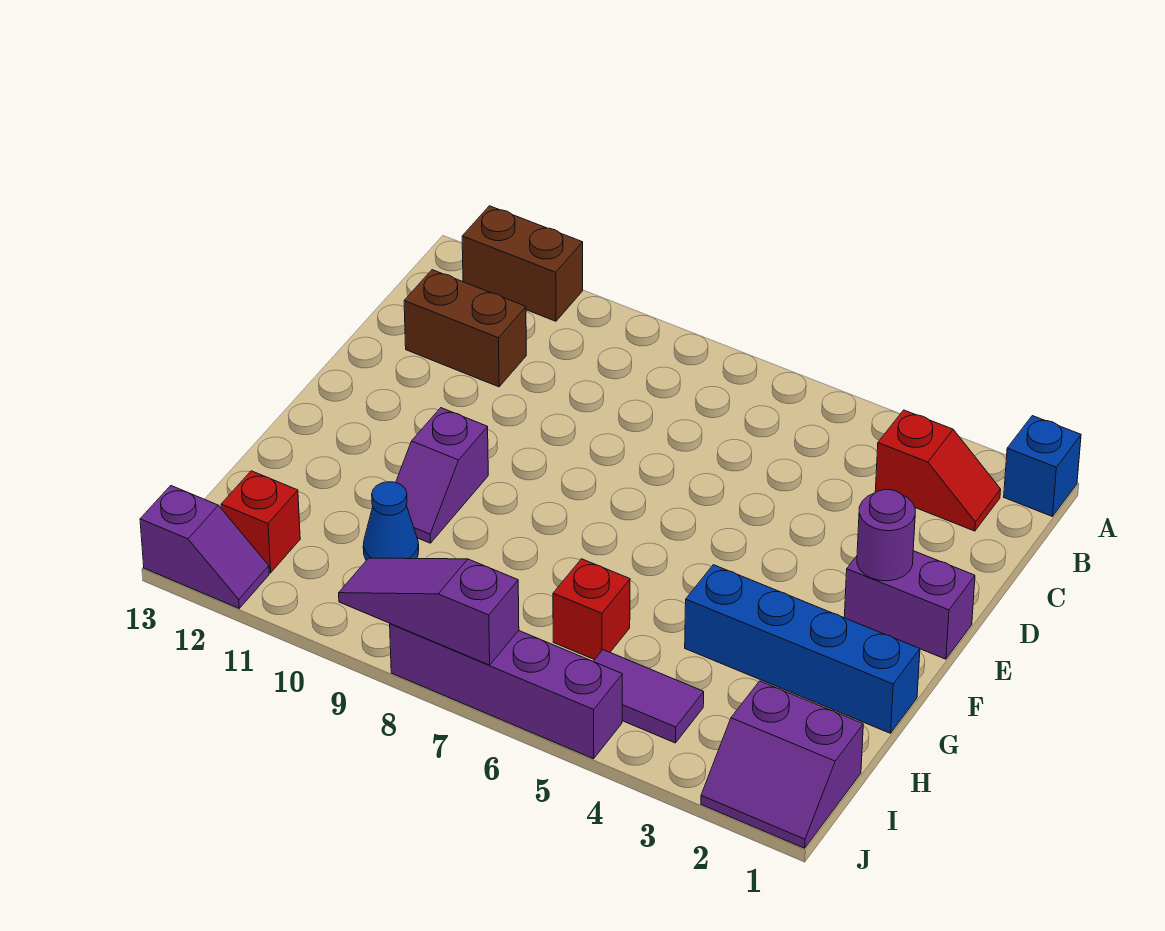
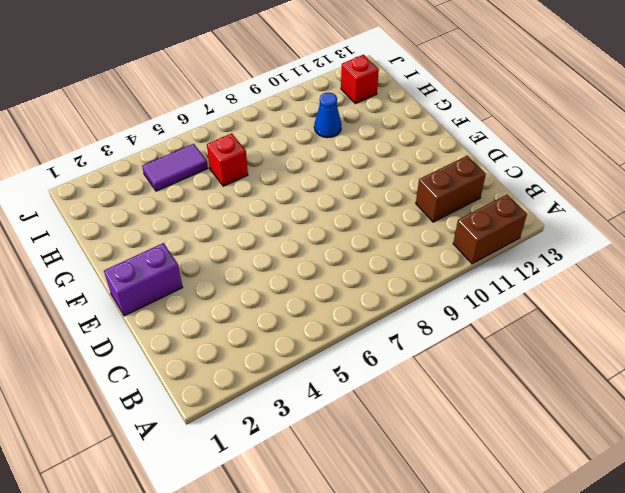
none -> blue brick A1 level 1
none -> red slope B2:B3 level 1 top 3
none -> purple slope F10:G10 level 1 top F

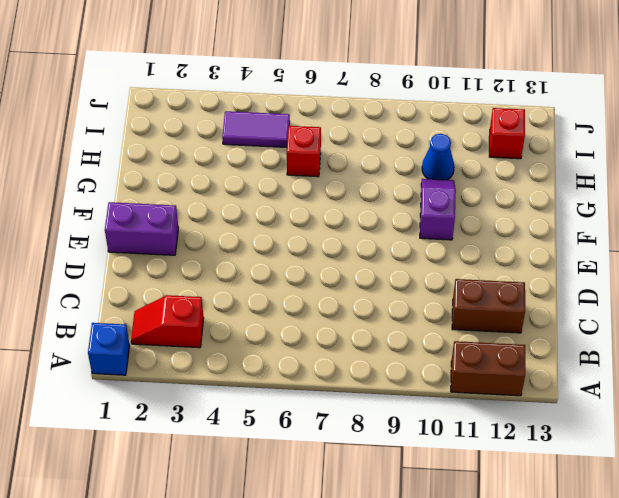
none -> blue brick G1:G4 level 1
none -> purple slope I1:J2 level 1 top I
none -> purple brick J5:J8 level 1

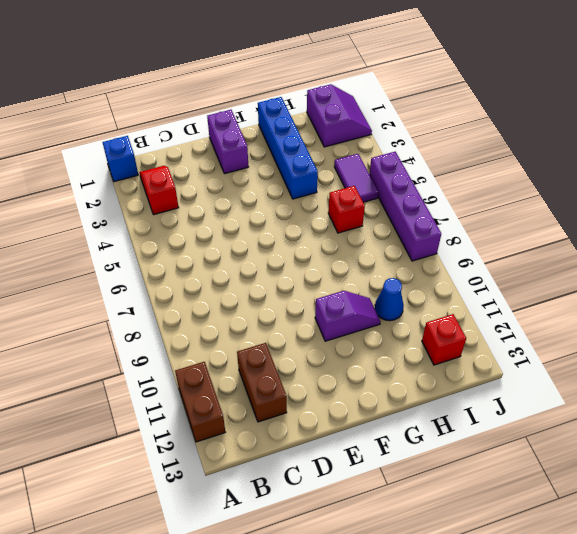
none -> purple slope J12:J13 level 1 top 13
none -> purple round brick E2 level 2
none -> purple slope J7:J9 level 2 top 7

